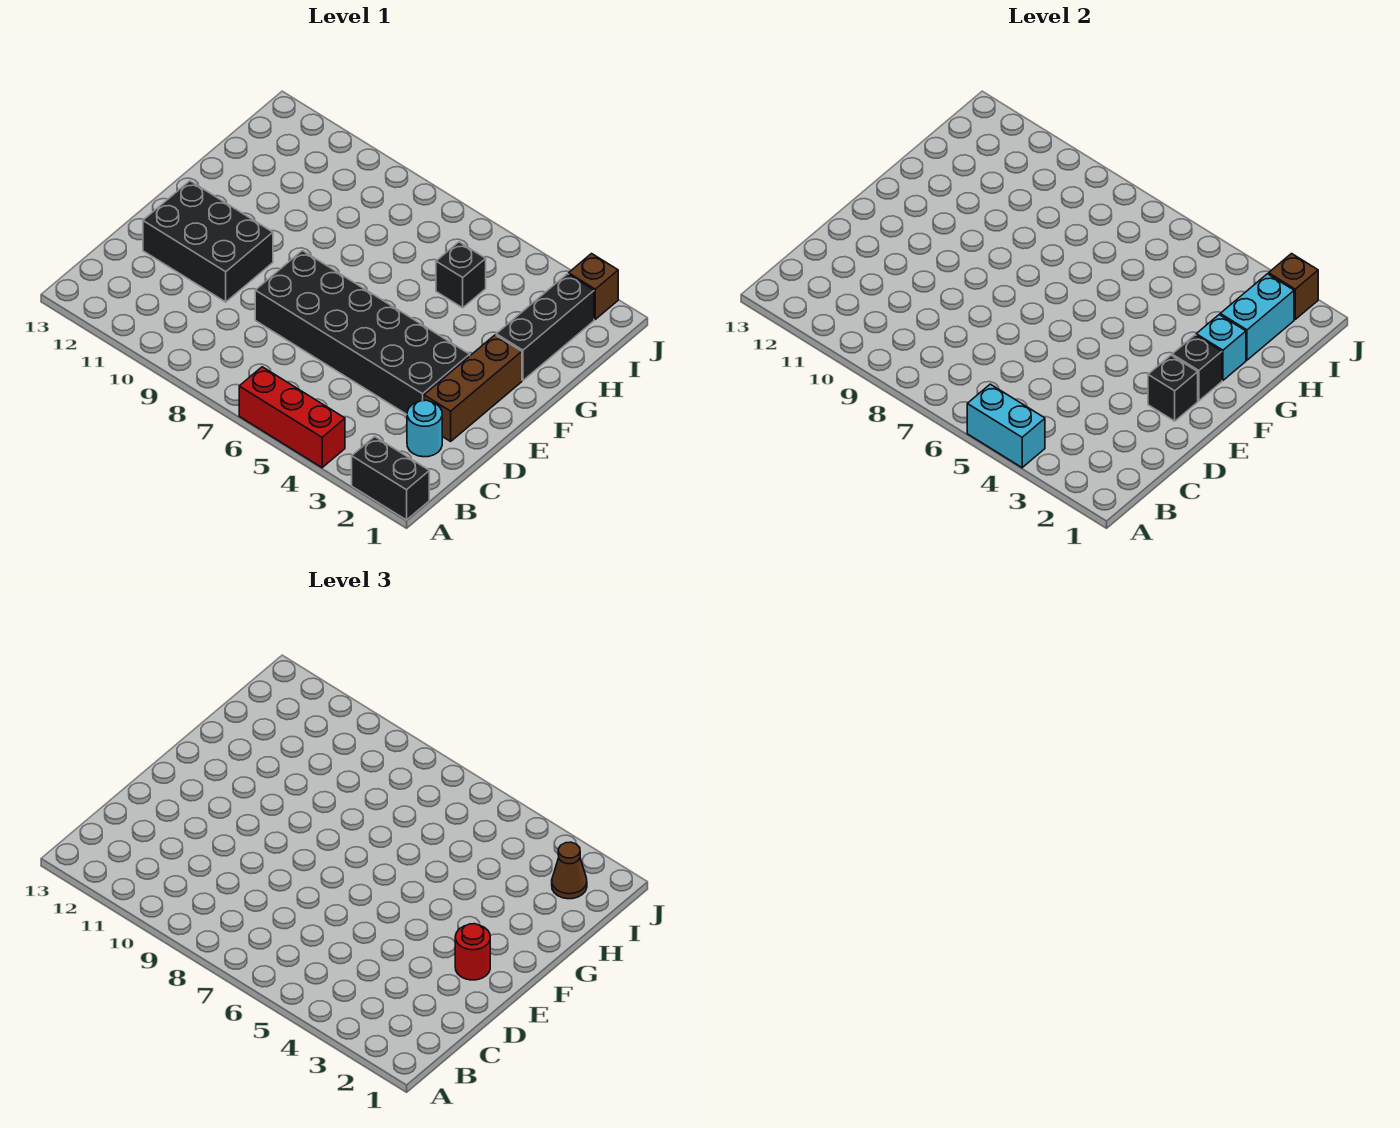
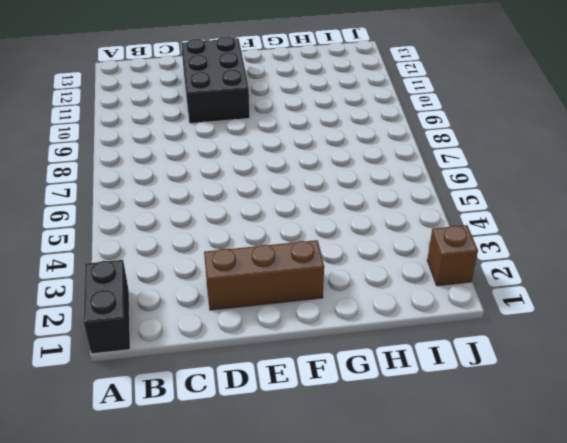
none -> red brick A4:A6 level 1
none -> cyan round brick C2 level 1
none -> black brick D3:E8 level 1

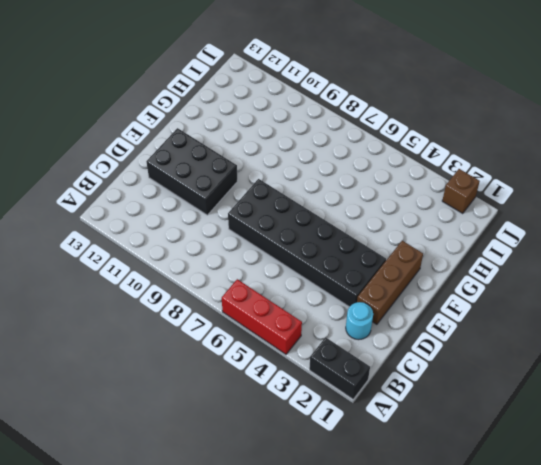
none -> black brick G2:I2 level 1
none -> black brick H5 level 1
none -> cyan brick A4:A5 level 2

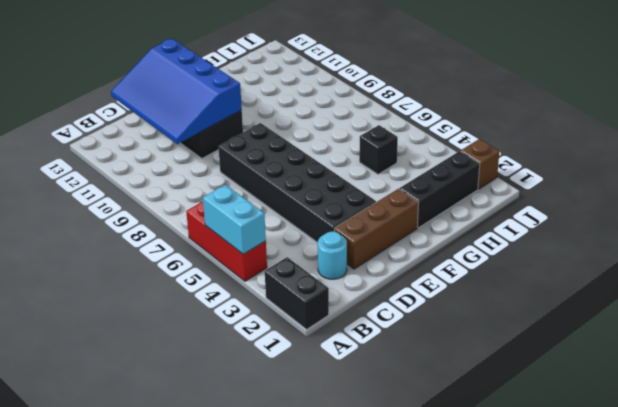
blue slope C10:E13 level 2 top E -> none
none -> black brick E2 level 2
none -> black brick F2 level 2
none -> cyan brick G2 level 2

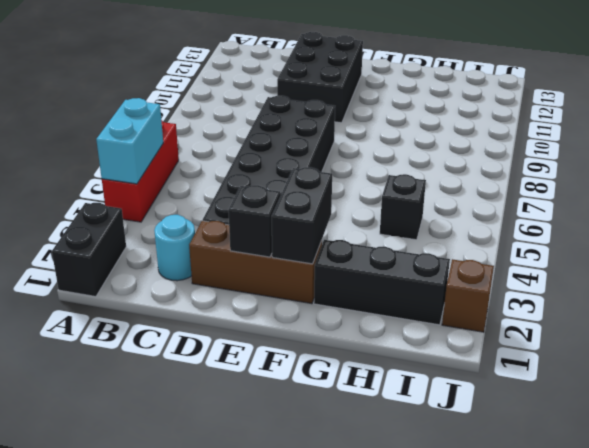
black brick F2:F3 level 2 -> black brick F2 level 2
none -> cyan brick G2 level 2
none -> cyan brick H2:I2 level 2
none -> brown brick J2 level 2

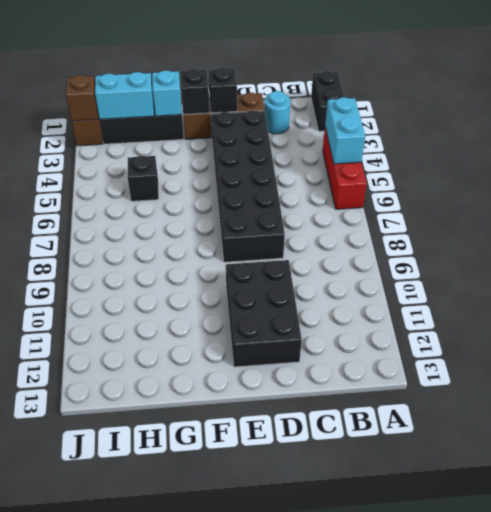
none -> red round brick E2 level 3
none -> brown cone I2 level 3

